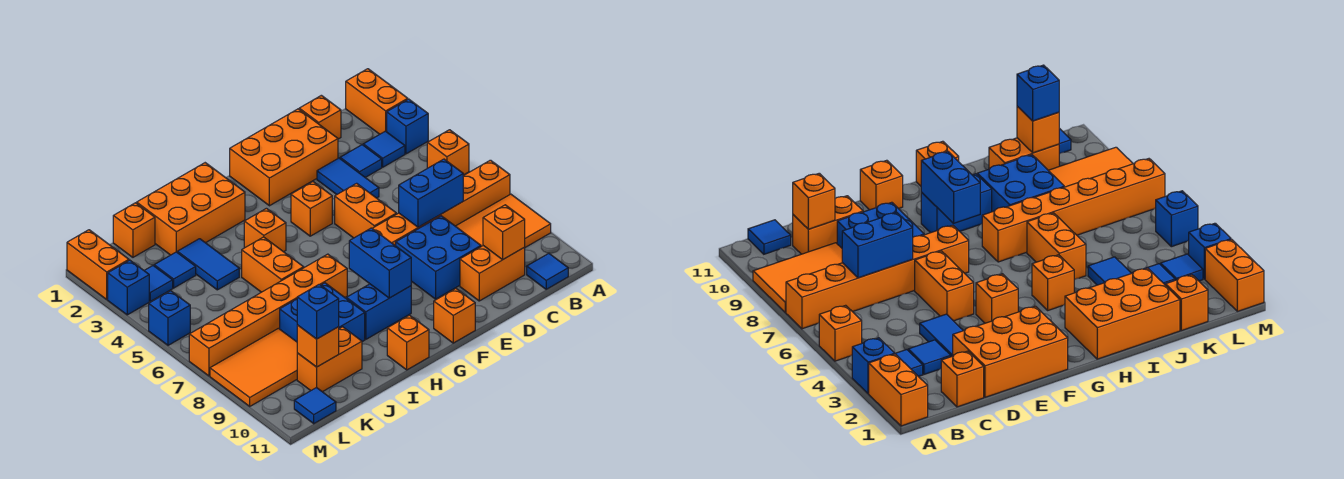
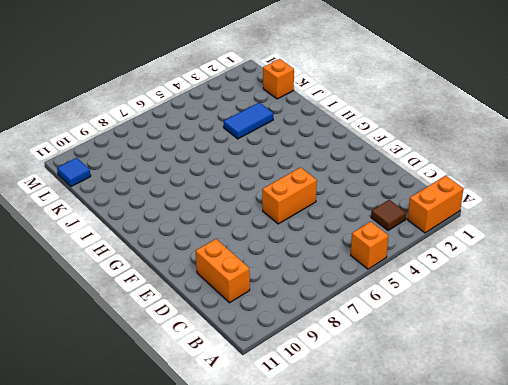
brown tile B3 level 1 -> blue tile B3 level 1
none -> blue brick A3 level 1
none -> orange brick A7:F7 level 1
none -> orange tile A8:C9 level 1
none -> blue tile B11 level 1

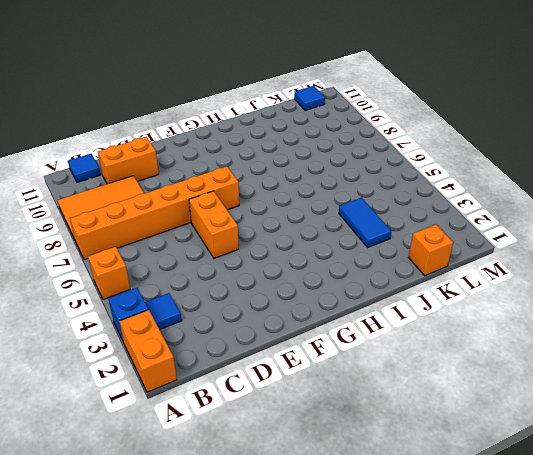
none -> orange brick C1 level 1
none -> blue tile C3 level 1
none -> orange brick D1:F2 level 1
none -> blue tile D3:D4 level 1

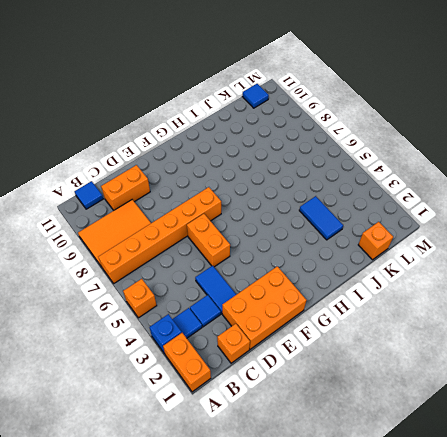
none -> blue brick D8:E9 level 1
none -> orange brick F4 level 1
none -> orange brick F11 level 1
none -> blue brick G9:H9 level 1

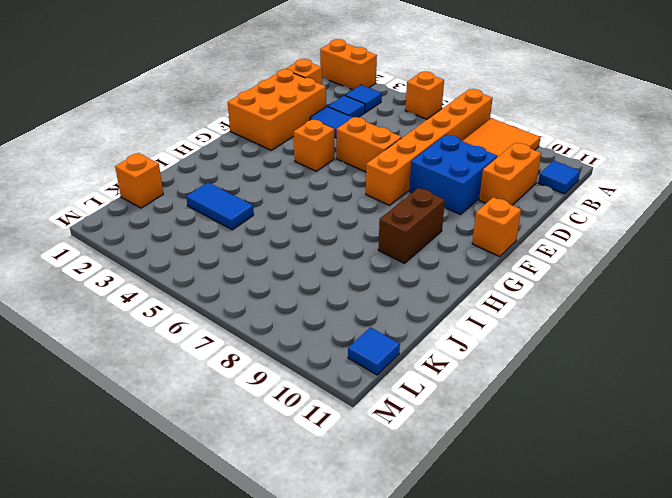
brown brick G9:H9 level 1 -> blue brick G9:H9 level 1
none -> blue brick A3 level 1
none -> orange brick H1:J2 level 1
none -> orange brick H4 level 1
none -> orange brick H7:M7 level 1

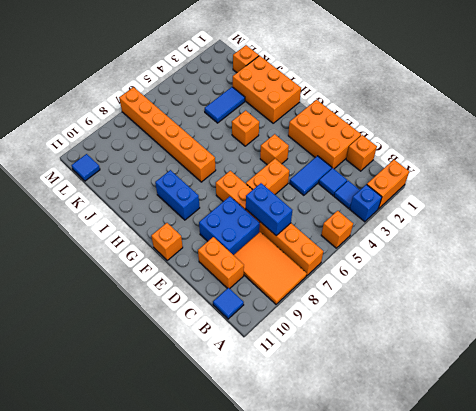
none -> orange brick H11 level 1
none -> orange brick I5:I6 level 1
none -> blue brick I8:J9 level 1
none -> orange brick J10:K10 level 1

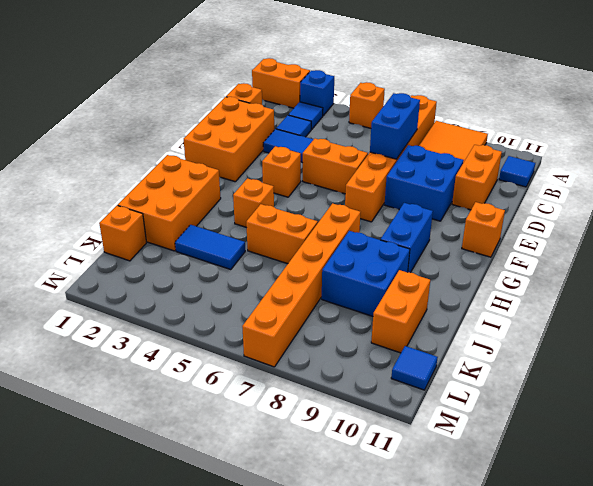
none -> orange brick H11 level 1
none -> blue tile K3 level 1
none -> orange tile K8:M9 level 1
none -> blue tile L3 level 1

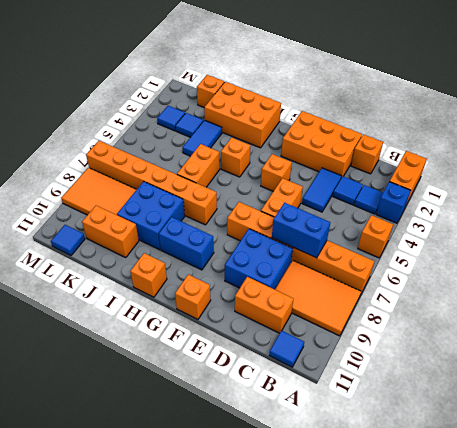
none -> orange brick M1:M2 level 1
none -> blue brick M3 level 1
none -> blue brick M5 level 1
none -> orange brick C10 level 2

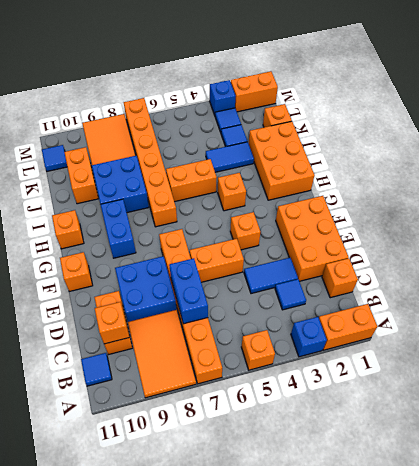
none -> blue tile B3 level 1
none -> blue brick M5 level 1
none -> blue brick G8:G9 level 2
none -> orange brick K10 level 2

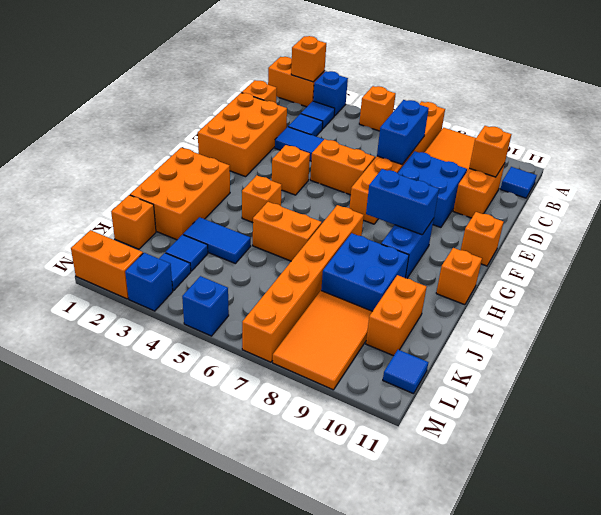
orange brick A2 level 2 -> orange brick K10 level 2
none -> blue brick K10 level 3

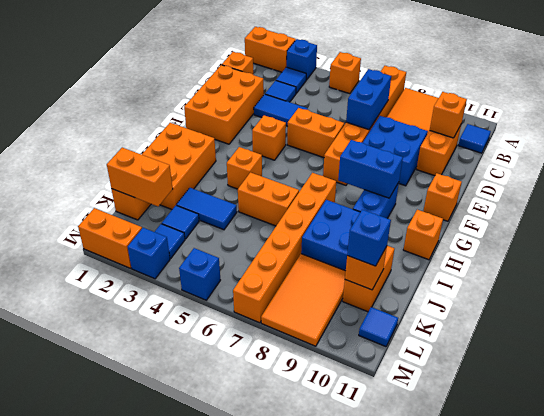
orange brick K1:K2 level 2 -> none

